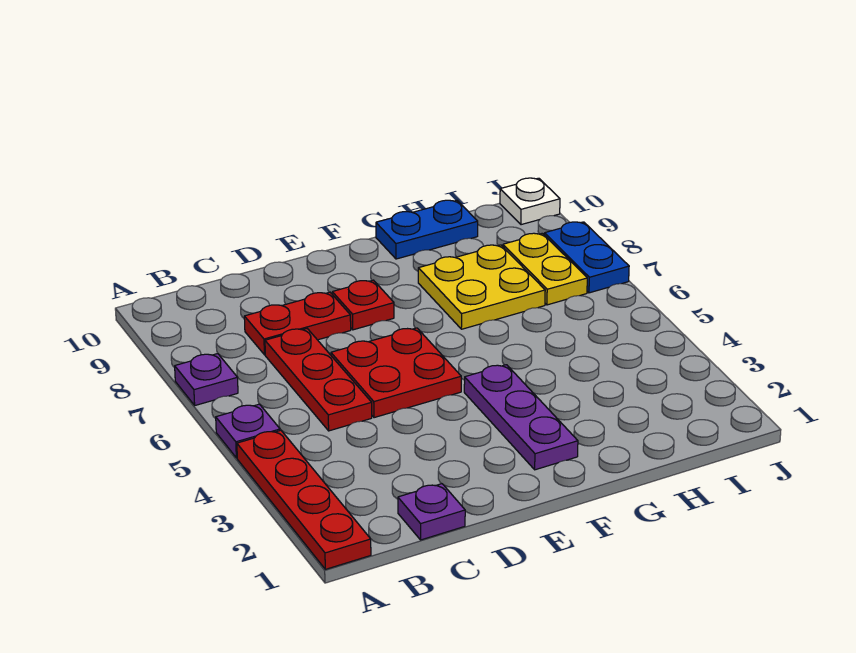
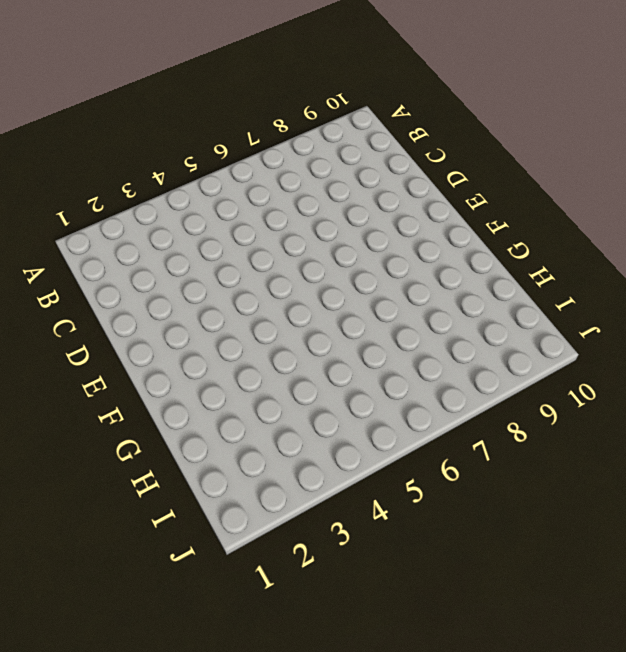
none -> red plate A1:A4 level 1
none -> purple plate A5 level 1
none -> purple plate A7 level 1

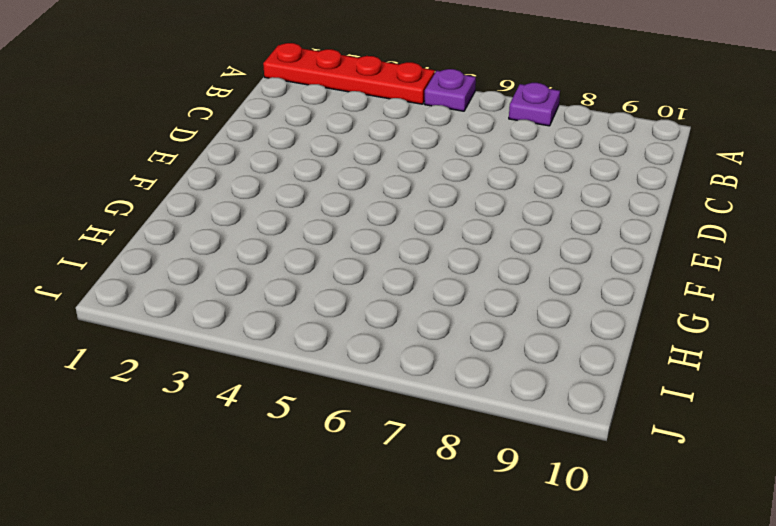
none -> purple plate C1 level 1
none -> red plate C5:C7 level 1
none -> red plate C8:D8 level 1

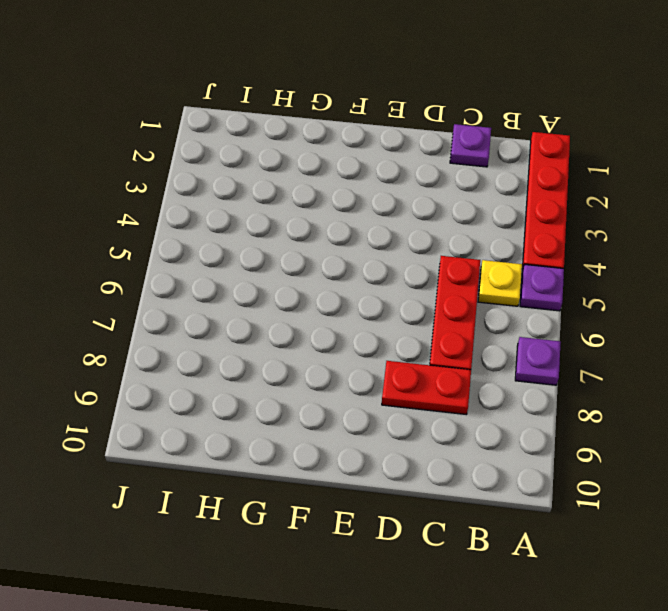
yellow plate B5 level 1 -> none
none -> red plate D5:E6 level 1
none -> red plate E8 level 1
none -> purple plate F2:F4 level 1

